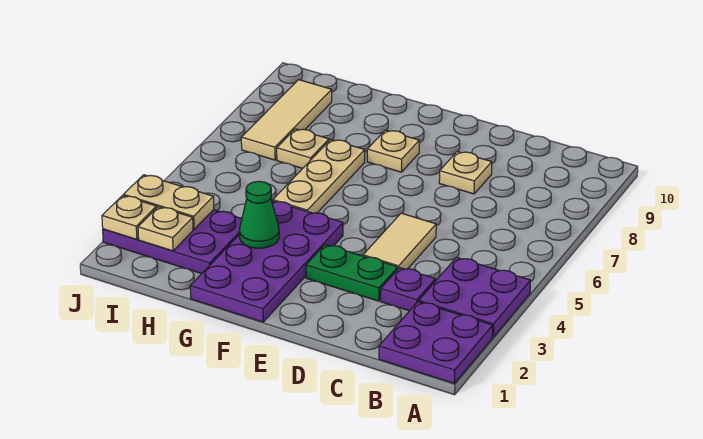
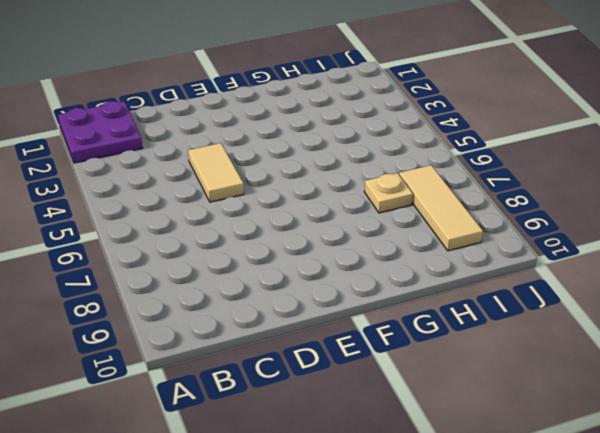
none -> purple plate A3:B4 level 1
none -> purple plate C3 level 1
none -> green plate D3:E3 level 1

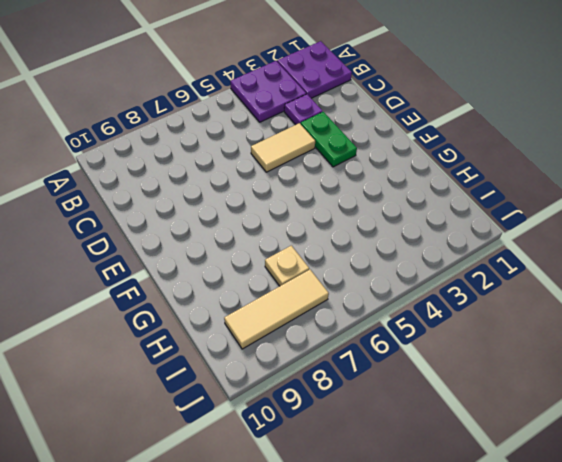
none -> tan plate D8 level 1
none -> purple plate F1:G4 level 1
none -> tan plate F8 level 1

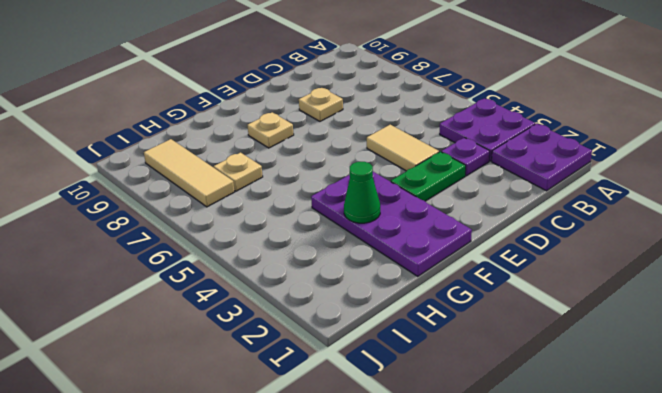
none -> tan plate G5:G7 level 1
none -> purple plate H2:J3 level 1
none -> tan plate I2 level 2

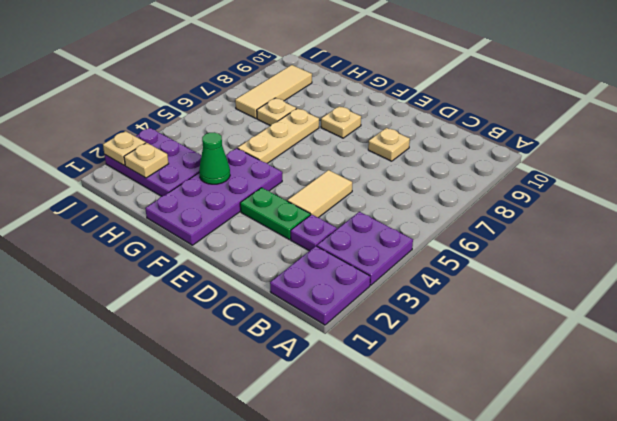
none -> tan plate I3:J3 level 2

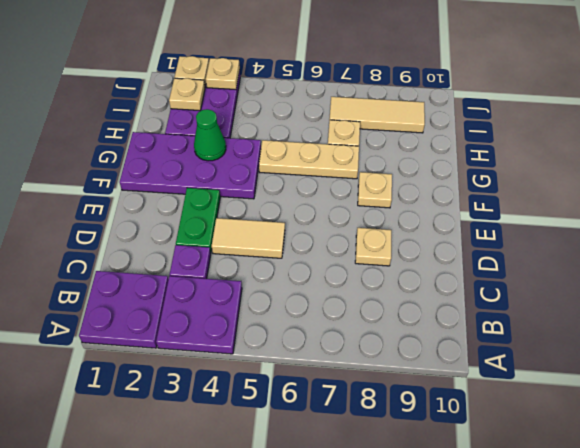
tan plate J3 level 2 -> tan plate I3:J3 level 2

